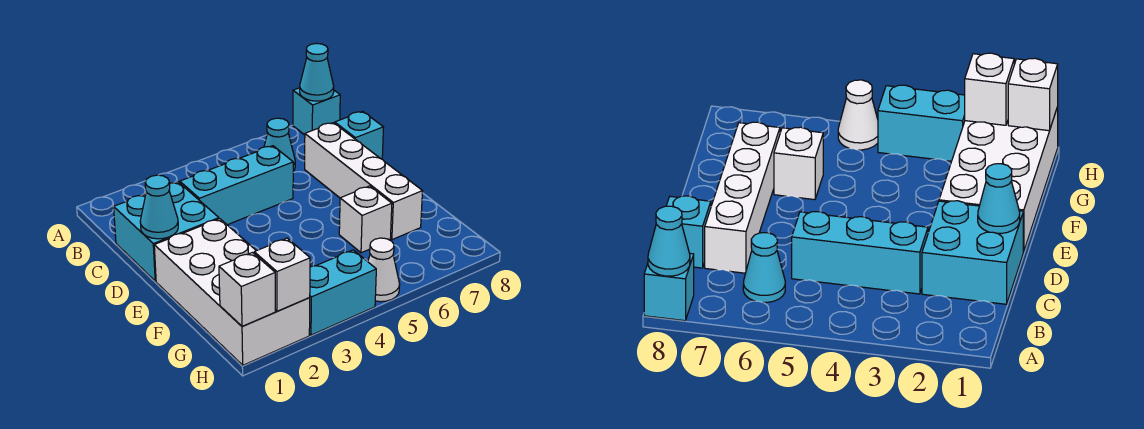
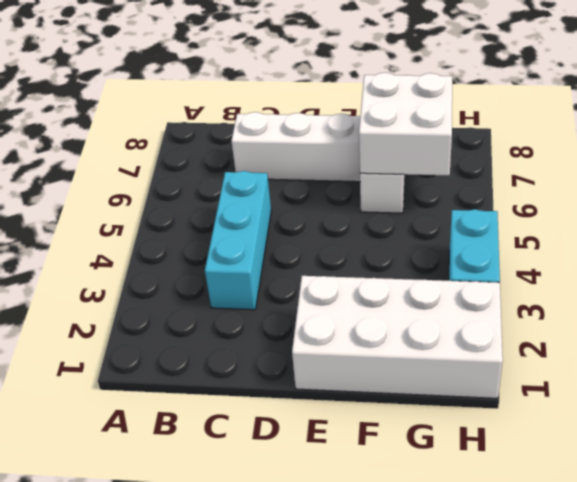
white brick F6:G7 level 2 -> none
none -> cyan brick A8 level 1
none -> cyan cone B6 level 1
none -> cyan brick C1:D2 level 1

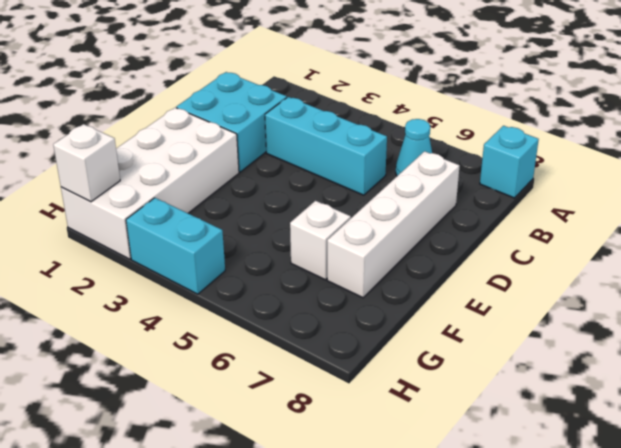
none -> cyan brick C8 level 1
none -> white cone H5 level 1
none -> cyan cone A8 level 2

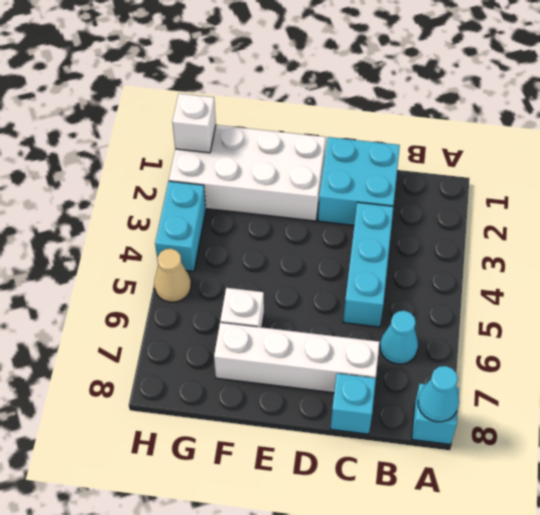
tan cone H5 level 1 -> white cone H5 level 1
none -> cyan cone D1 level 2
none -> white brick H2 level 2

